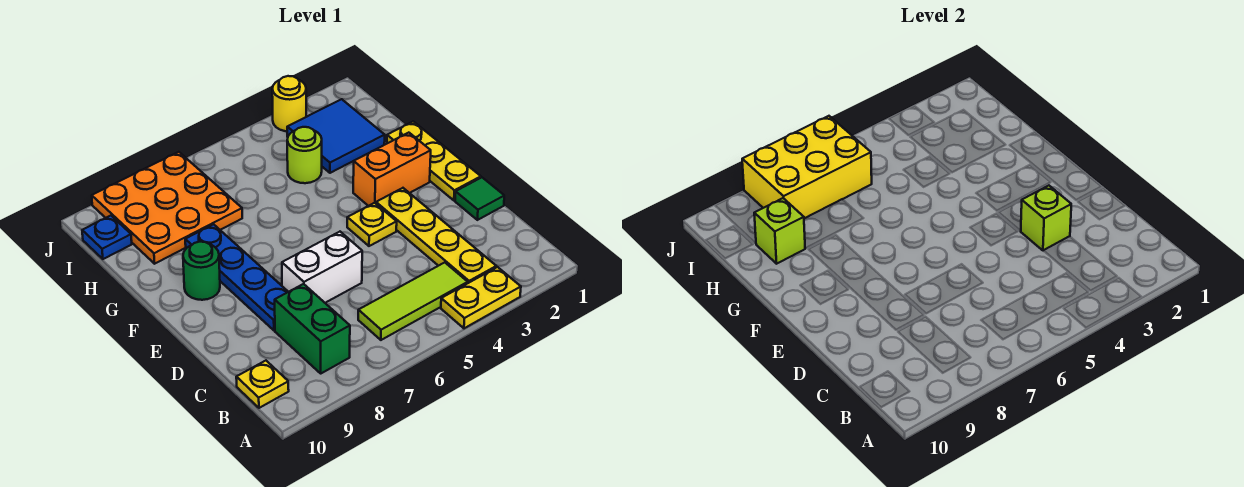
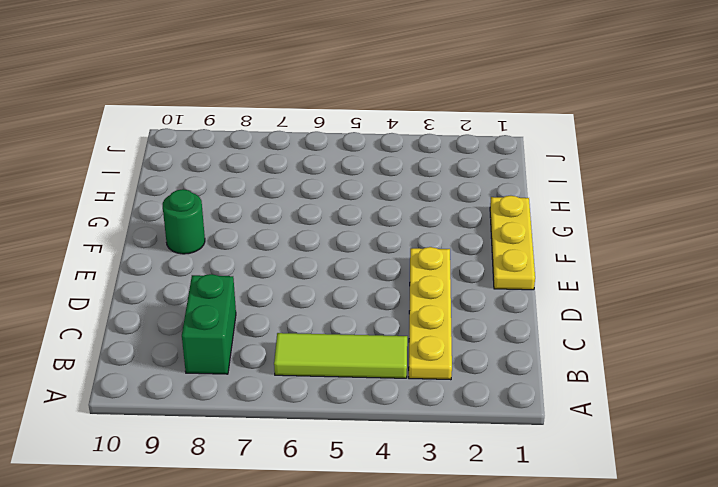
none -> yellow plate A3:A4 level 1
none -> yellow plate B10 level 1
none -> green tile D1 level 1

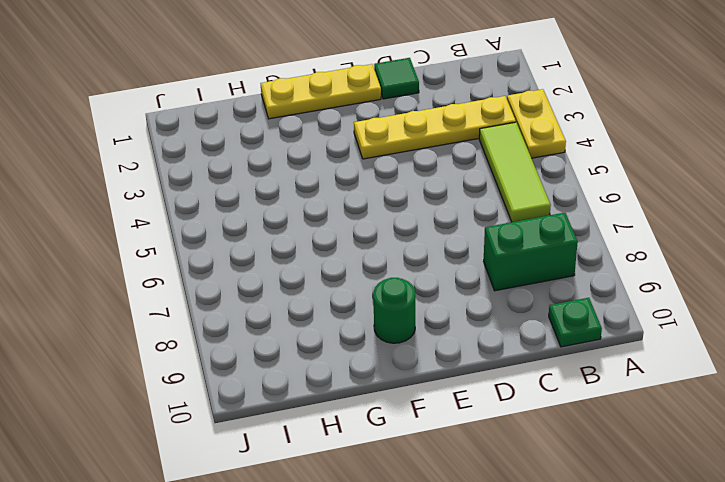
green plate B10 level 1 -> yellow plate B10 level 1
none -> white brick D6:D7 level 1
none -> blue plate D8:G8 level 1
none -> yellow plate E4 level 1

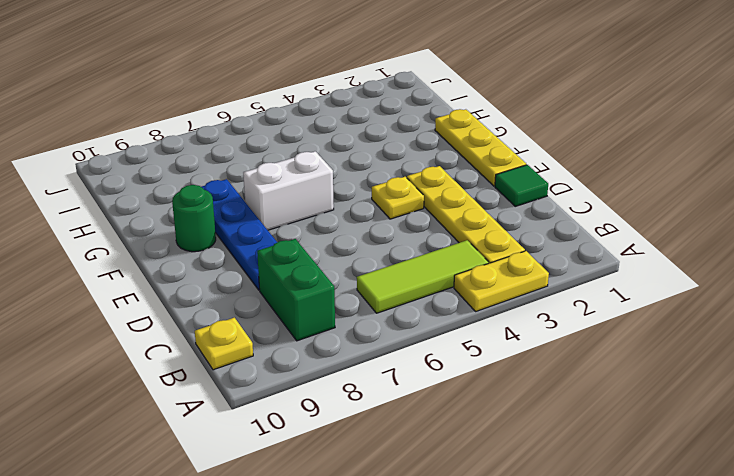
white brick F6:F7 level 1 -> white brick D6:D7 level 1
none -> orange brick F2:F3 level 1
none -> blue tile H2:I3 level 1
none -> lime round brick H4 level 1

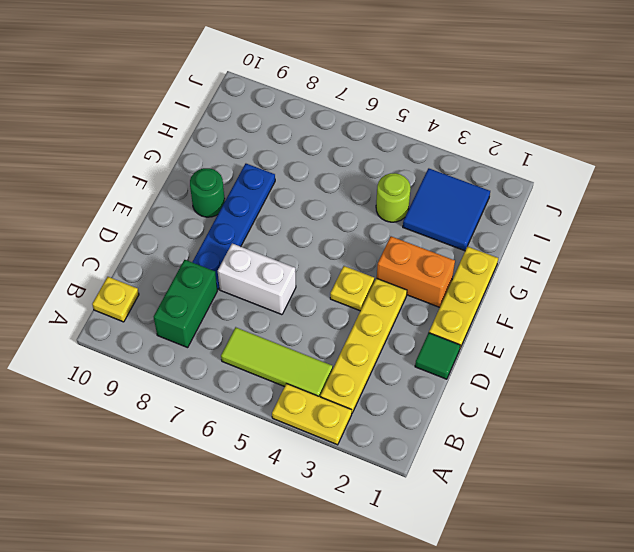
none -> orange plate H7:J9 level 1
none -> blue plate I10 level 1
none -> yellow round brick J3 level 1

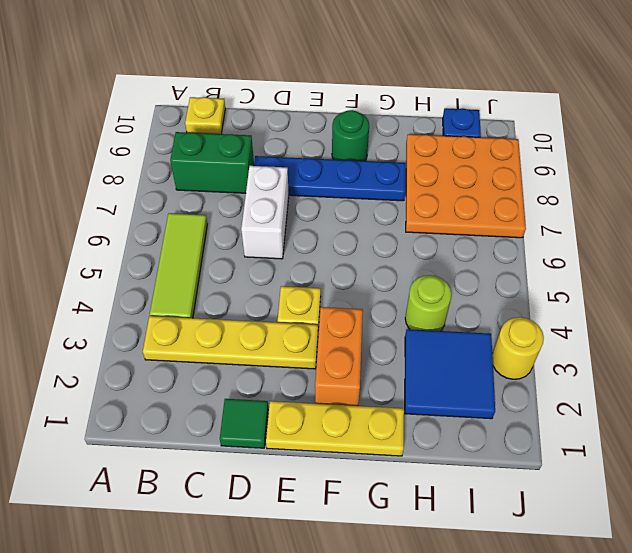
none -> yellow plate A3:A4 level 1
none -> lime brick D3 level 2
none -> lime brick H9 level 2

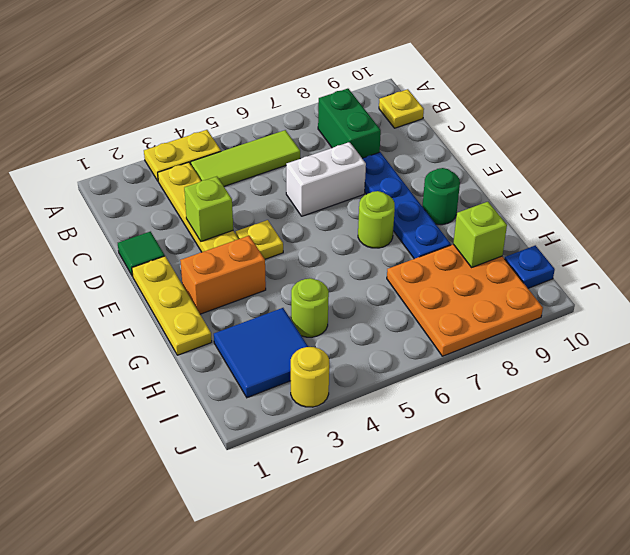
lime round brick F7 level 1 -> none
none -> yellow brick I6:J8 level 2

